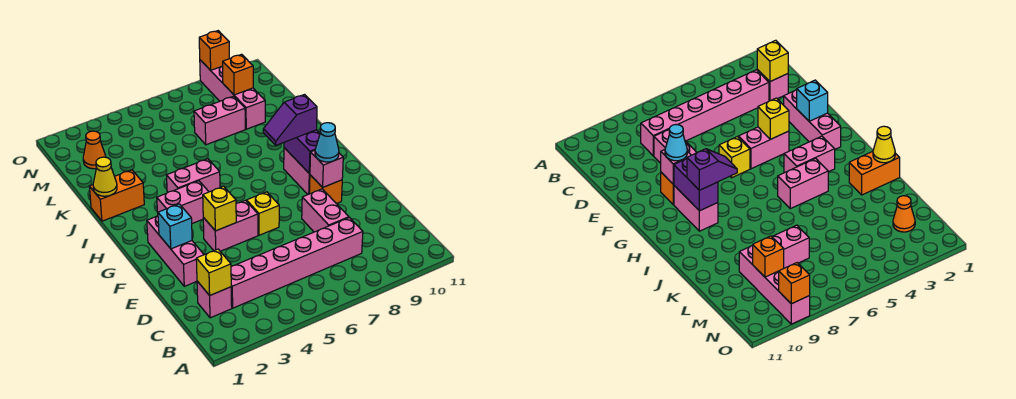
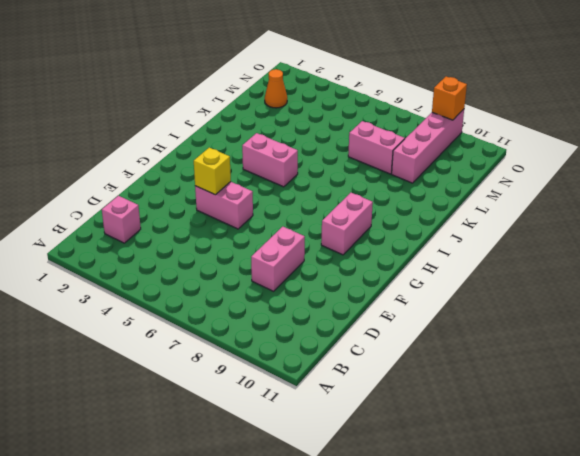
none -> pink brick C3:C8 level 1
none -> pink brick E2:G2 level 1
none -> yellow brick F6 level 1

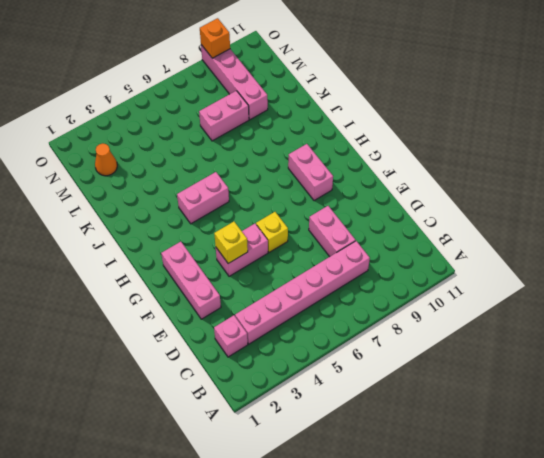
none -> orange brick F9 level 1
none -> pink brick H3:H4 level 1
none -> orange brick J1:J2 level 1

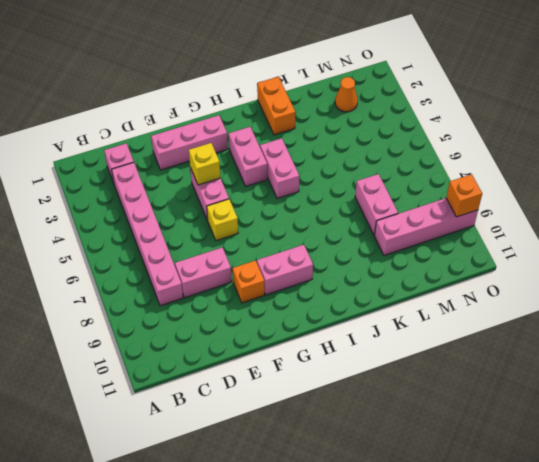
none -> yellow brick C2 level 2
none -> cyan brick F2 level 2
none -> pink brick F9 level 2

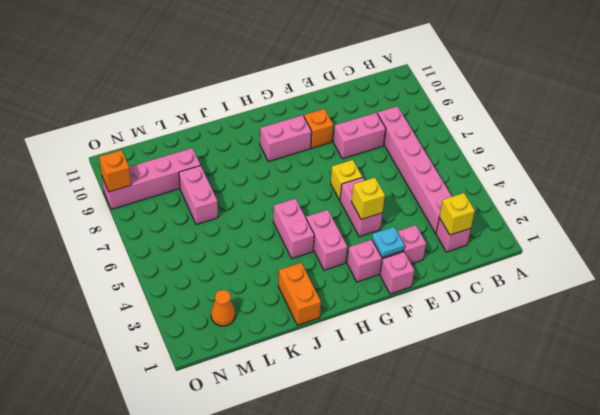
pink brick F1 level 1 -> pink brick F9 level 2
cyan plate F2 level 2 -> cyan brick F2 level 2
none -> purple brick G9:H9 level 2
none -> yellow cone J1 level 2
none -> orange brick M9 level 2

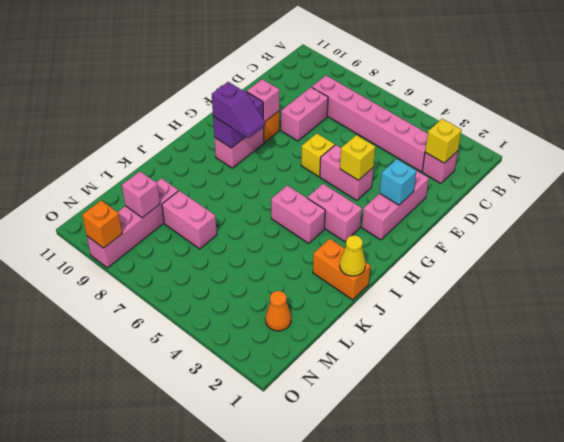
pink brick M9 level 2 -> orange brick M9 level 2
none -> cyan cone F9 level 3

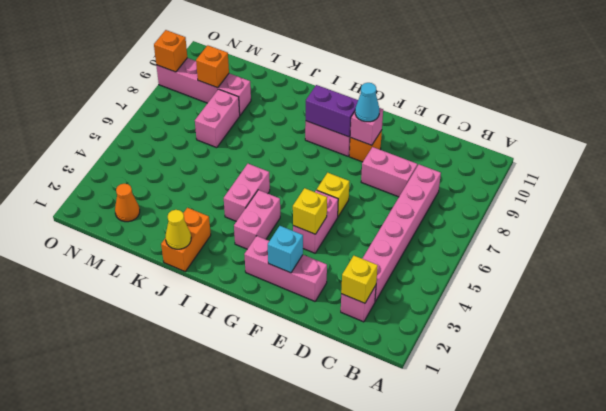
none -> purple slope H8:H9 level 3 top 9

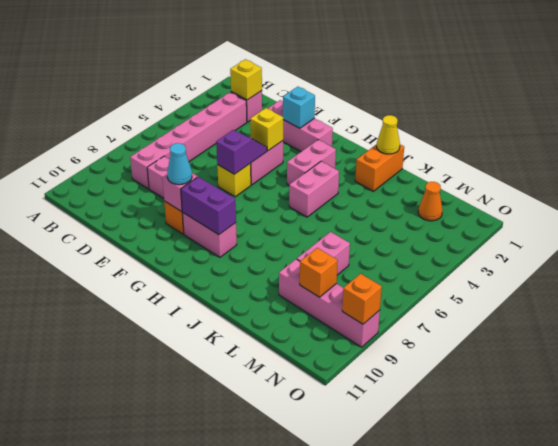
purple slope F5:F6 level 2 top 6 -> purple slope H8:H9 level 3 top 9

